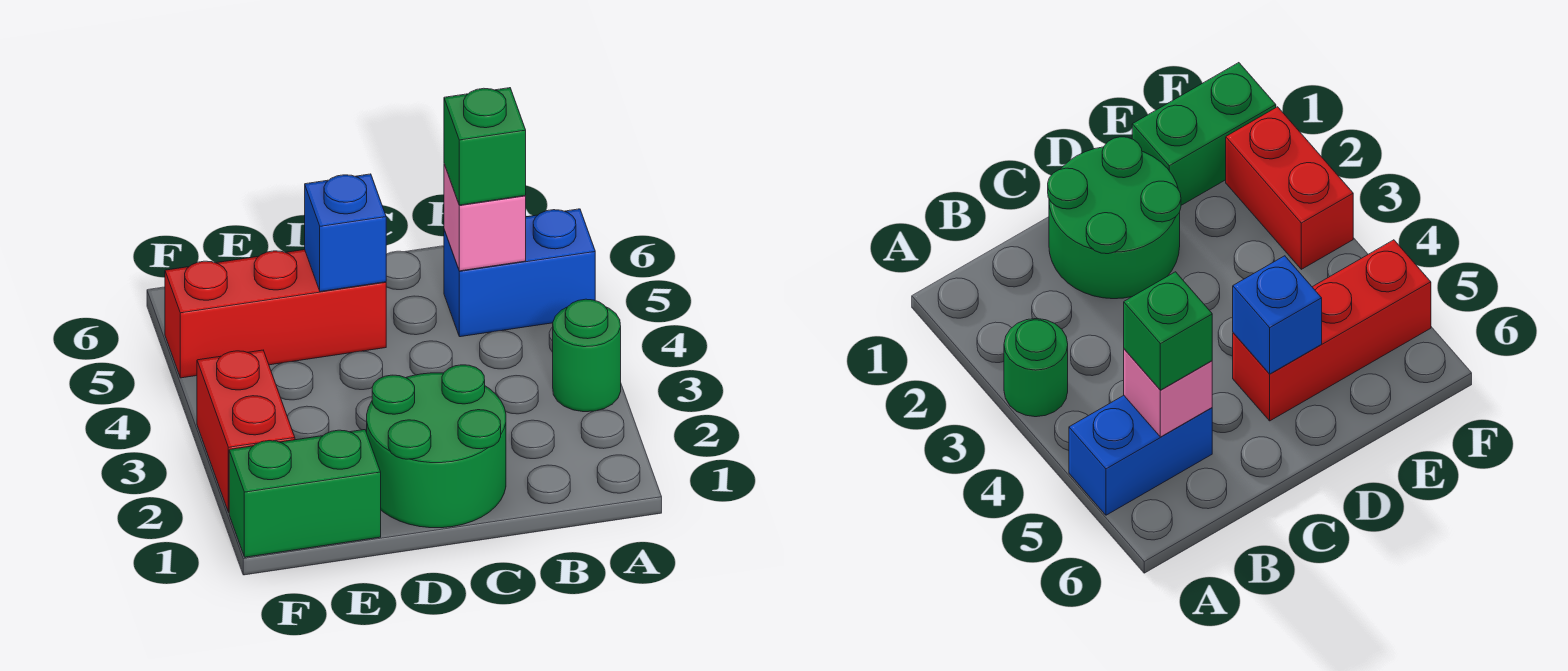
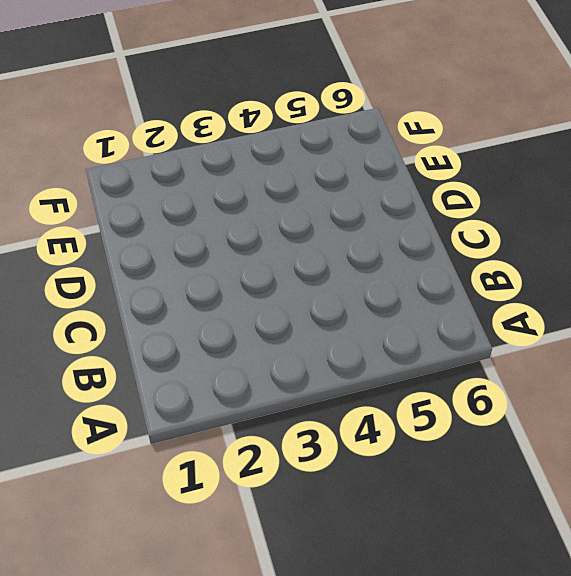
none -> green round brick A3 level 1
none -> blue brick A5:B5 level 1

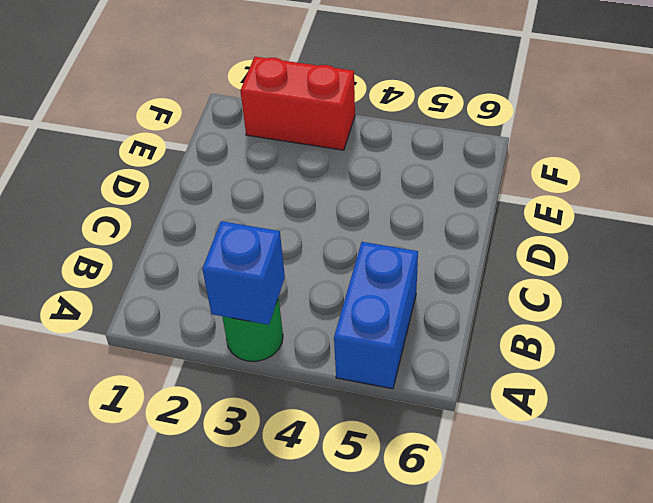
blue brick A3 level 2 -> blue brick D5 level 2
none -> green round brick C1:D2 level 1
none -> red brick D5:F5 level 1

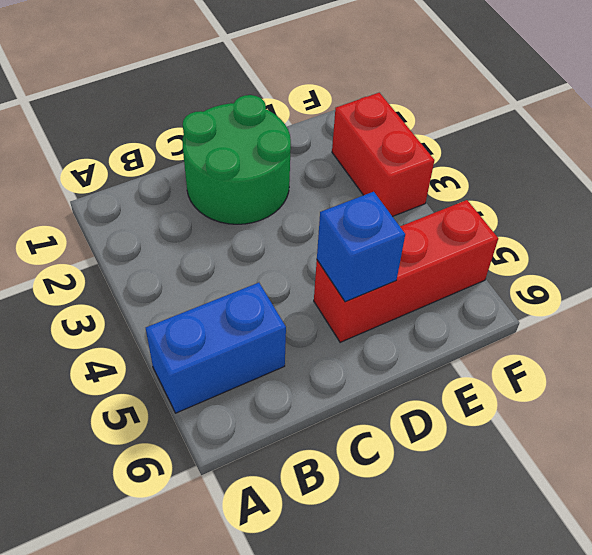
none -> green round brick A3 level 1
none -> green brick E1:F1 level 1

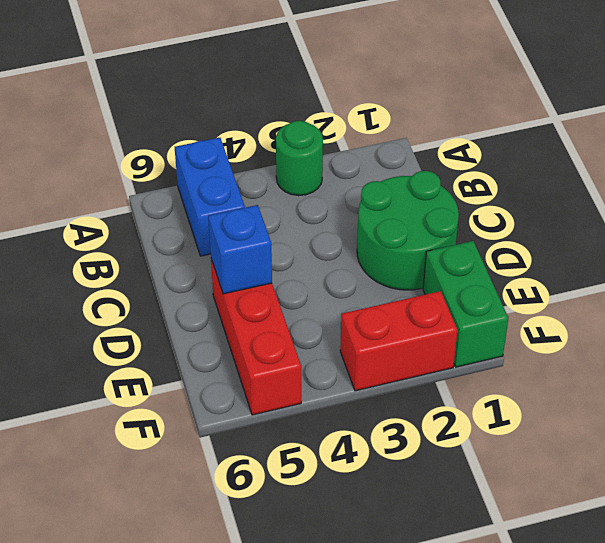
none -> pink brick B5 level 2
none -> green brick B5 level 3

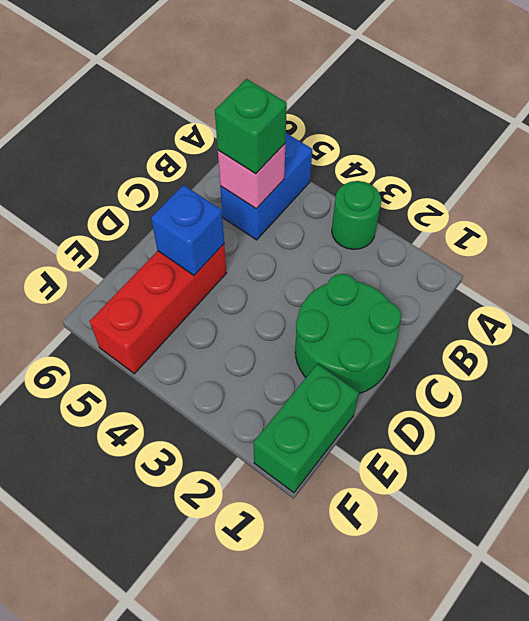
none -> red brick F2:F3 level 1

